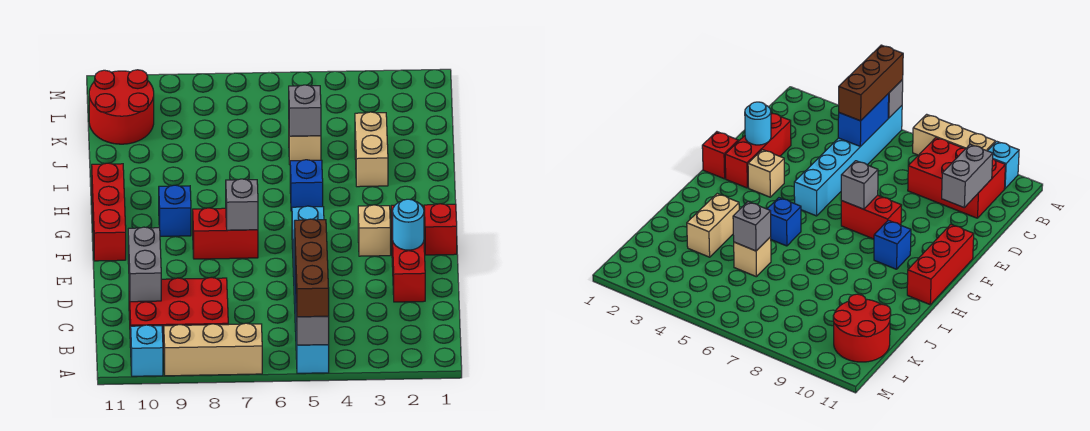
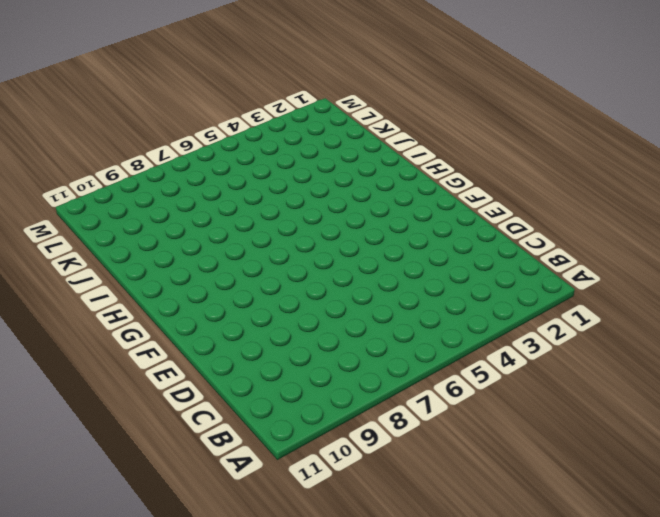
none -> cyan brick A5:F5 level 1
none -> tan brick A7:A9 level 1
none -> cyan brick A10 level 1

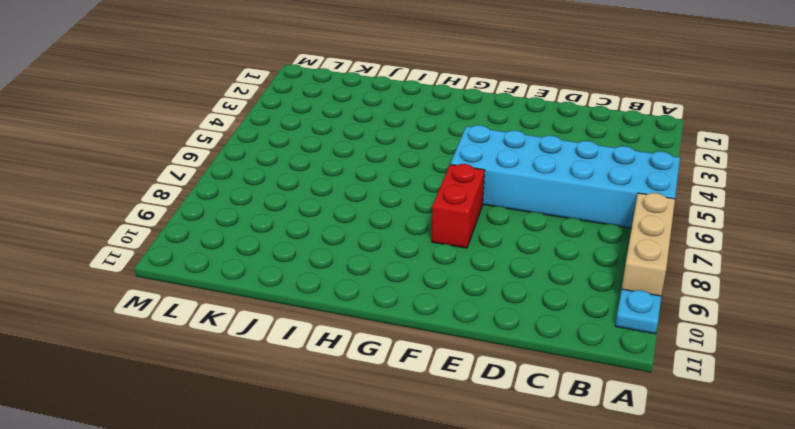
cyan brick A5:F6 level 1 -> cyan brick A5:F5 level 1
cyan plate A10 level 1 -> cyan brick A10 level 1
none -> red brick B8:C10 level 1
none -> red brick D2:F2 level 1
none -> red brick F1 level 1

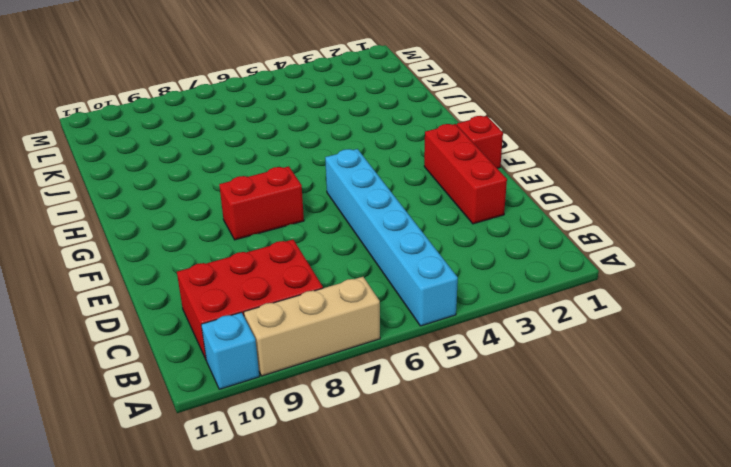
none -> tan brick F3 level 1
none -> red brick F11:H11 level 1
none -> blue brick G9 level 1

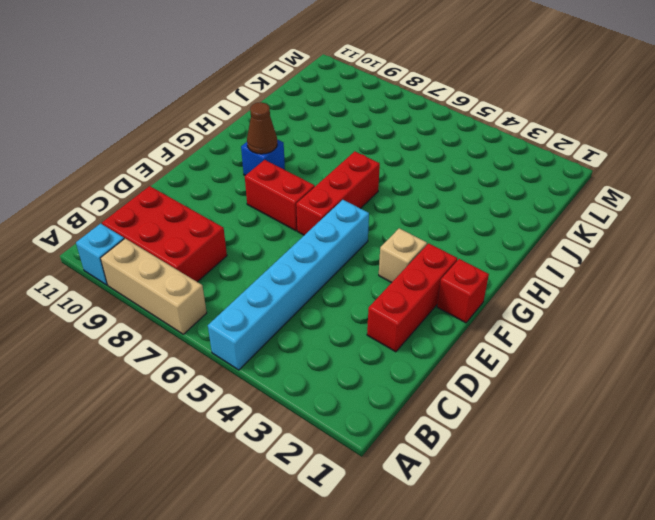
red brick F6:H6 level 1 -> red brick F11:H11 level 1
brown cone G9 level 2 -> none
none -> blue brick H5 level 1
none -> tan brick I3:J3 level 1
none -> tan brick J5 level 1

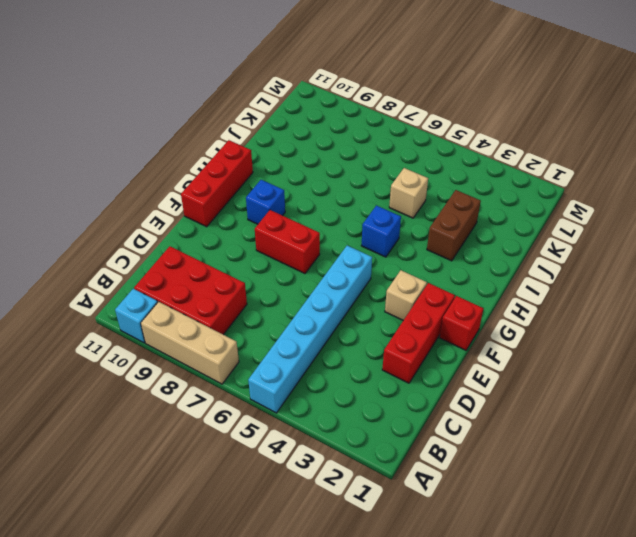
brown brick I3:J3 level 1 -> tan brick I3:J3 level 1
none -> red round brick K10:L11 level 1
none -> grey brick A5 level 2
none -> blue brick B5:C5 level 2

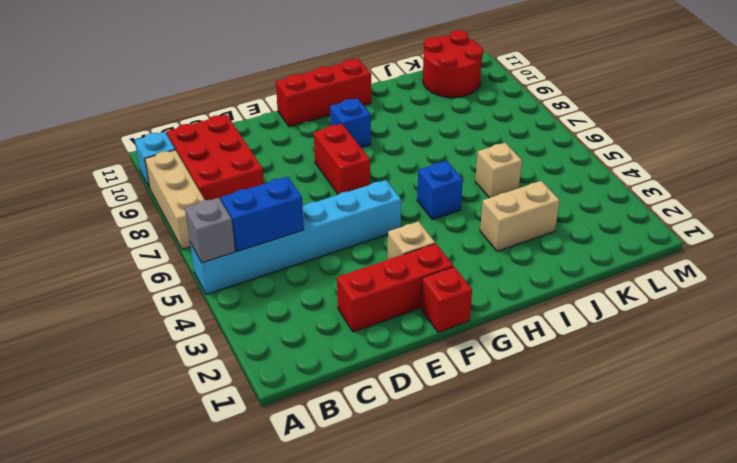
none -> grey brick C10:D10 level 2
none -> cyan round brick E2 level 2
none -> grey brick F7 level 2

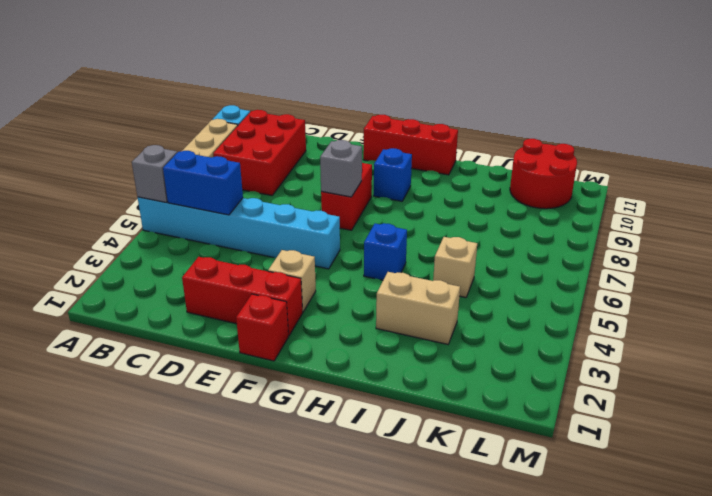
none -> grey brick C10:D10 level 2
none -> cyan round brick E2 level 2
none -> grey brick J5 level 2

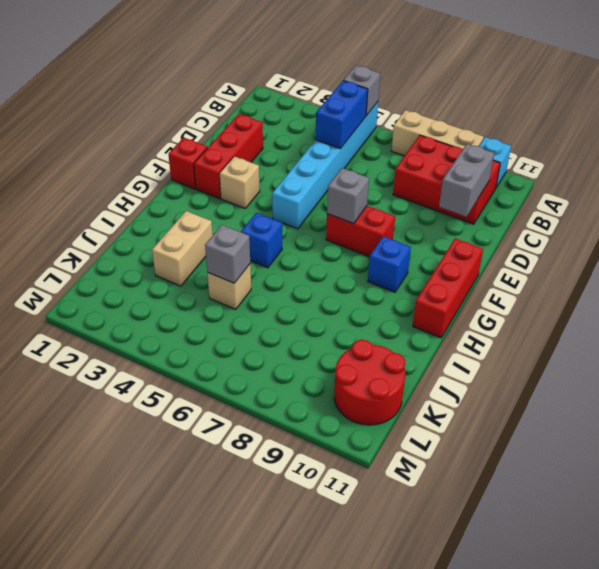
none -> cyan round brick E2 level 2
none -> brown brick A5:C5 level 3

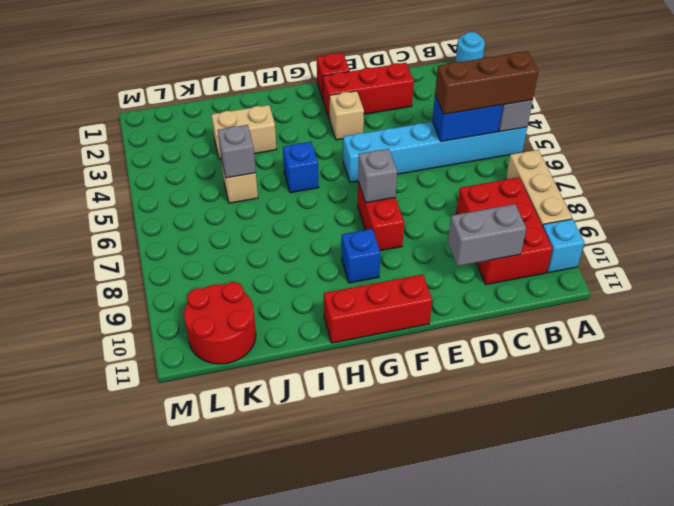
cyan round brick A1 level 1 -> cyan round brick E2 level 2

